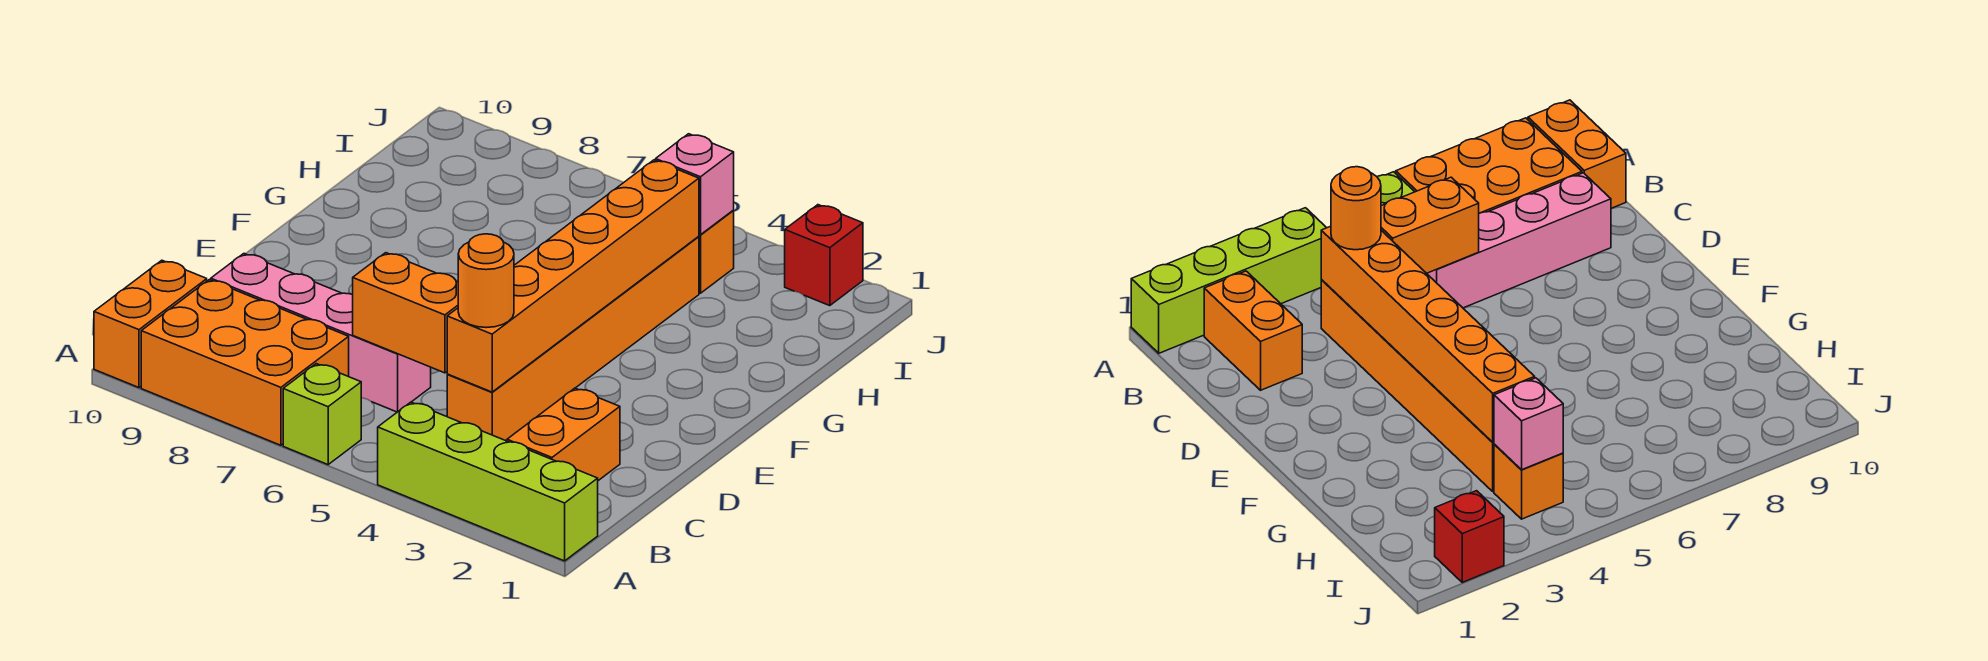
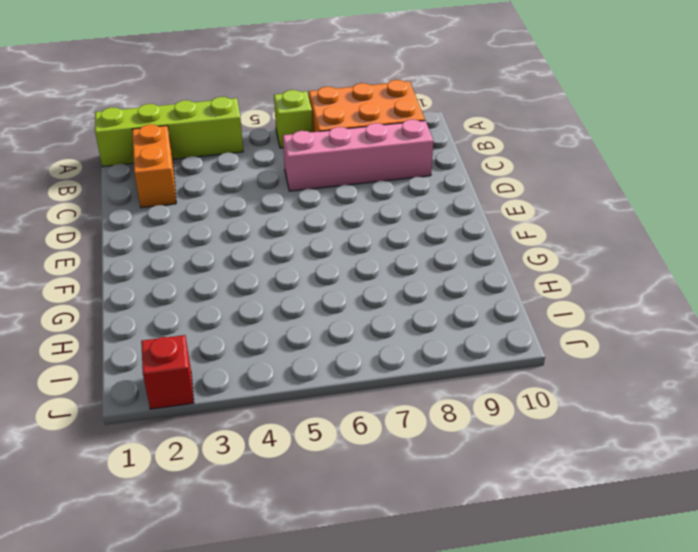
none -> orange brick A10:B10 level 1
none -> orange brick C4:H4 level 1
none -> orange brick I4 level 1

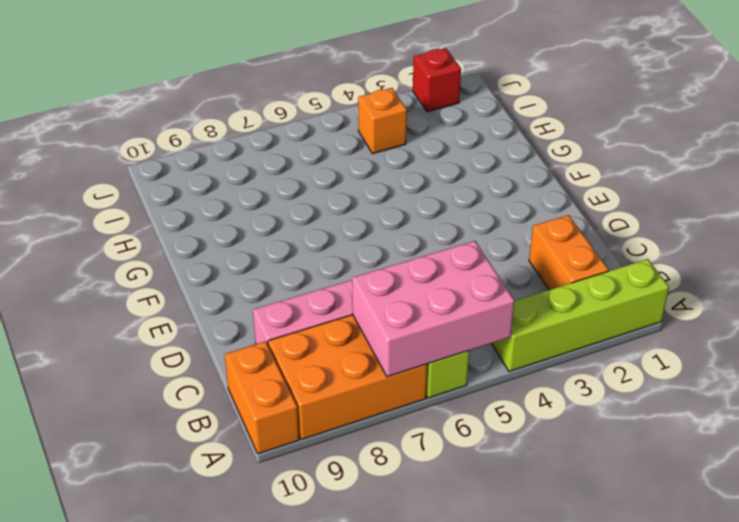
pink brick A5:B7 level 2 -> none
none -> orange brick C4:H4 level 1
none -> orange brick C4:H4 level 2
none -> orange brick C5:C6 level 2

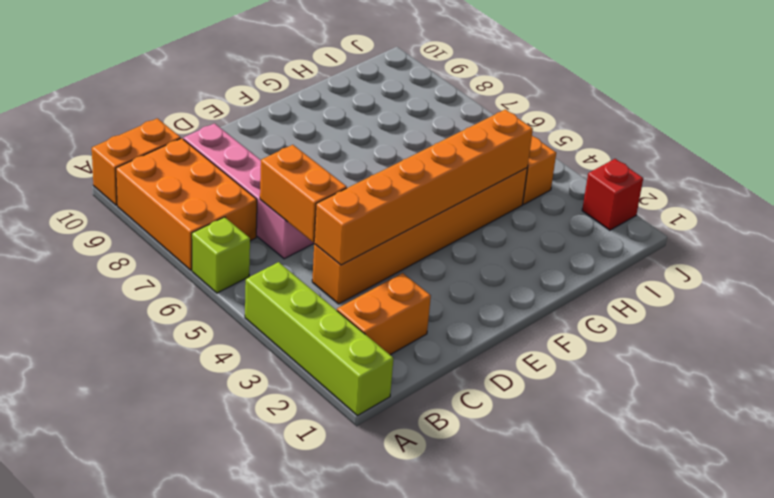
none -> pink brick I4 level 2
none -> orange round brick C4 level 3

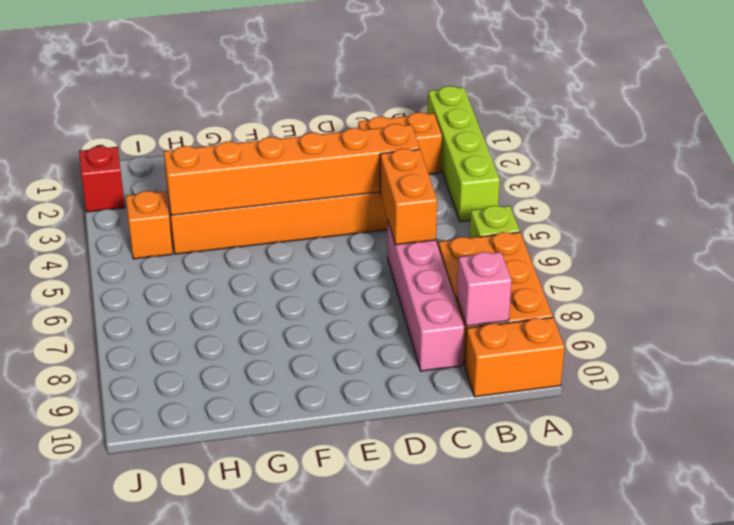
pink brick B9 level 2 -> pink brick I4 level 2
none -> orange round brick C4 level 3

